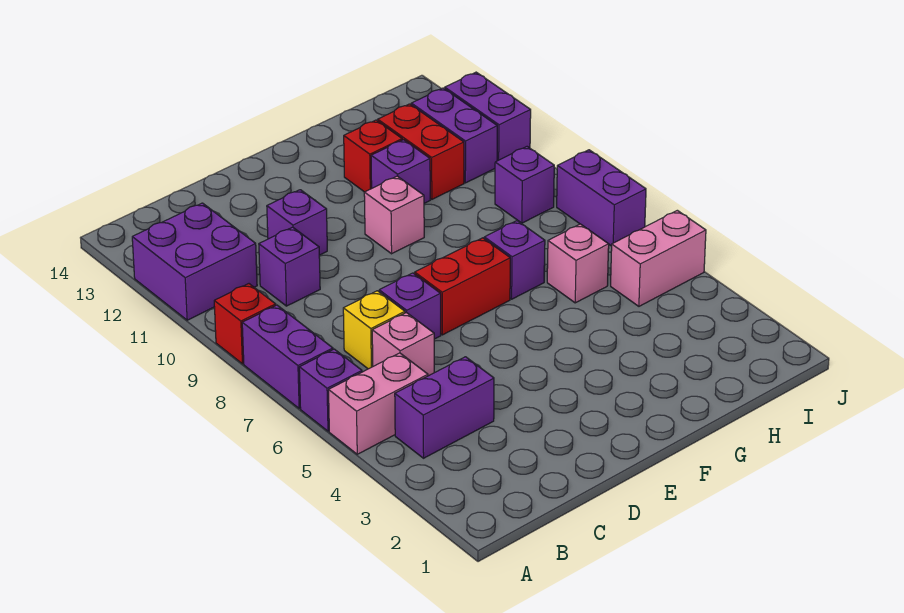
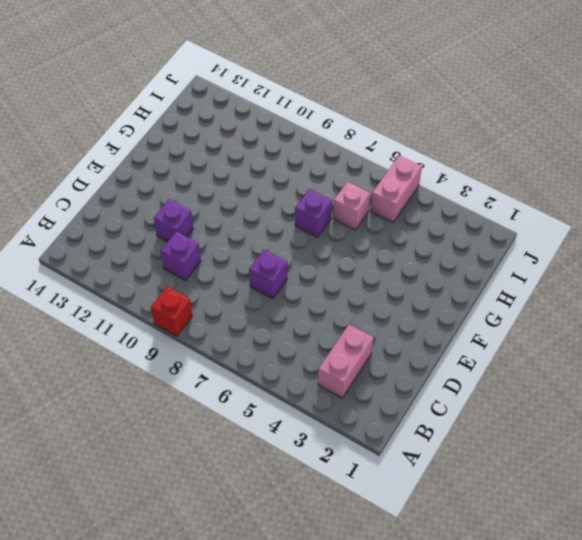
pink brick B3:C3 level 1 -> pink brick A5:B5 level 1
none -> purple brick A6 level 1
none -> purple brick A7:A8 level 1
none -> purple brick A11:B12 level 1

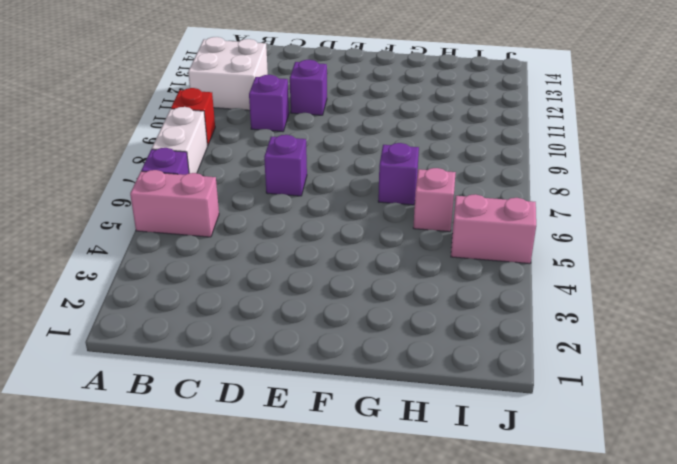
white brick A7:A8 level 1 -> purple brick A7:A8 level 1
white brick A11:B12 level 1 -> purple brick A11:B12 level 1
none -> purple brick B4:C4 level 1
none -> pink brick C6 level 1
none -> yellow brick C7 level 1

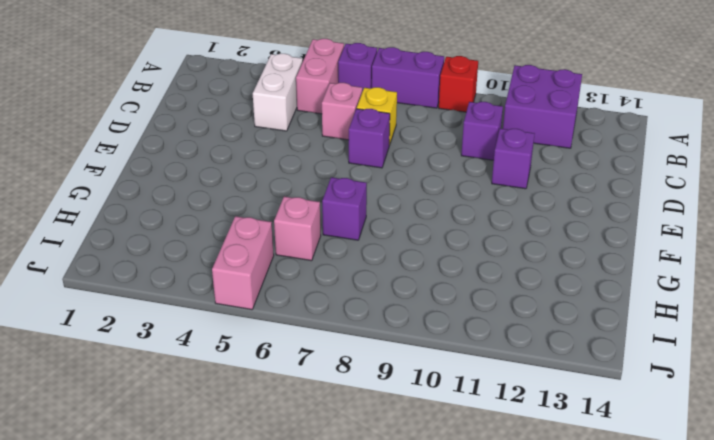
white brick B4:C4 level 1 -> purple brick B4:C4 level 1
none -> red brick E7:F7 level 1
none -> pink brick F10 level 1
none -> purple brick G11 level 1

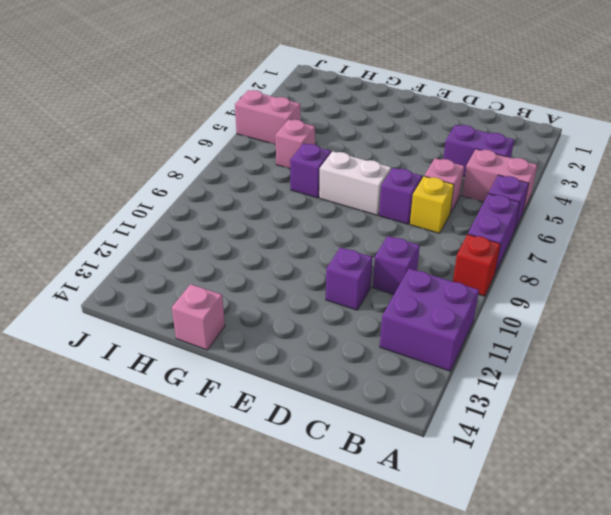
white brick E7:F7 level 1 -> red brick E7:F7 level 1
pink brick G14 level 1 -> pink brick F10 level 1
none -> purple brick G11 level 1
none -> red brick G12 level 1
none -> red brick H11:H12 level 1

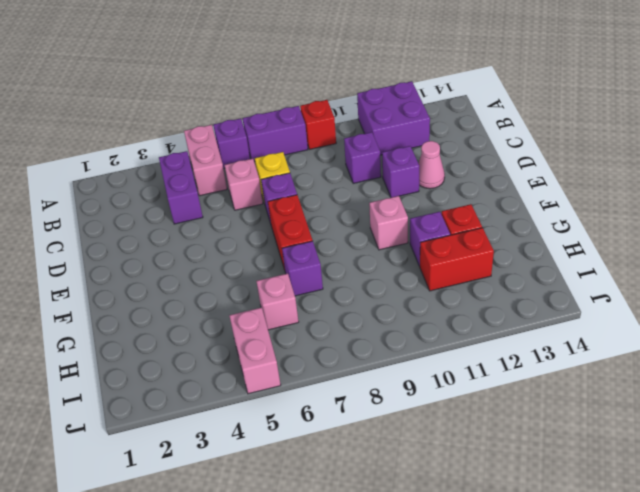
pink cone D12 level 1 -> none
none -> purple brick I9 level 1
none -> purple brick I11:I12 level 1
none -> purple brick J7:J8 level 1

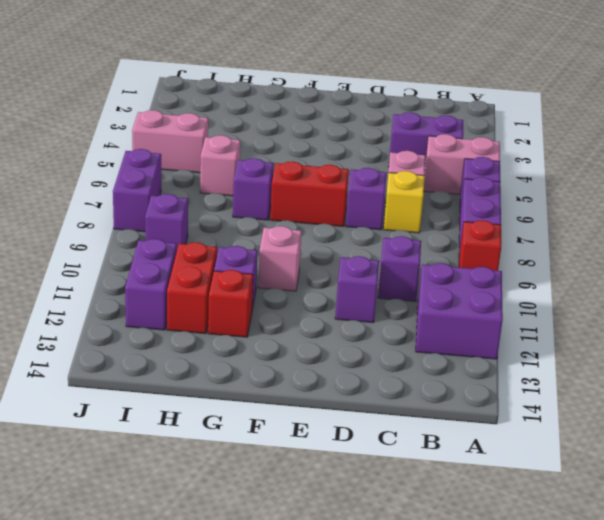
none -> purple brick J11:J12 level 1

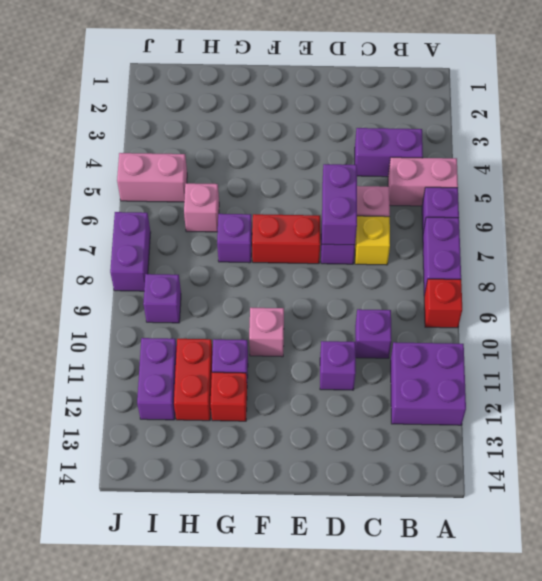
purple brick D6:D7 level 2 -> purple brick J11:J12 level 1

